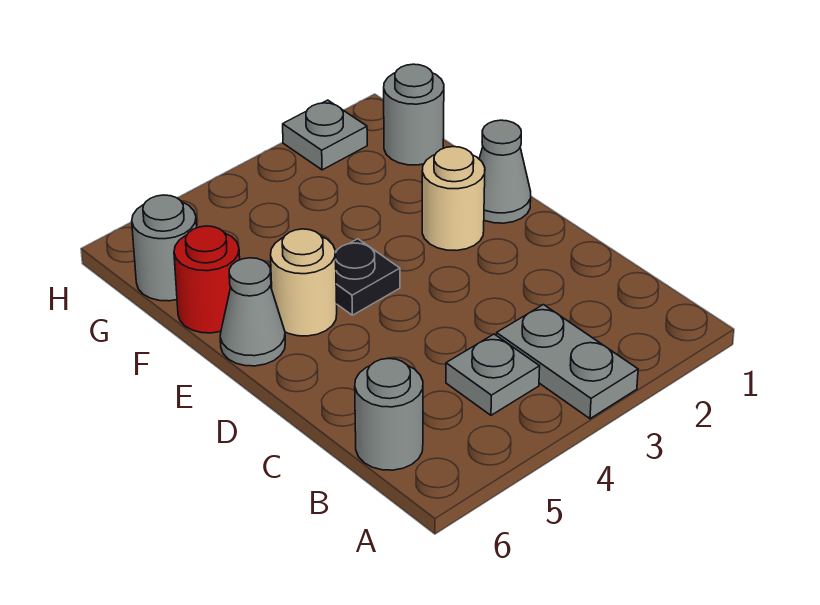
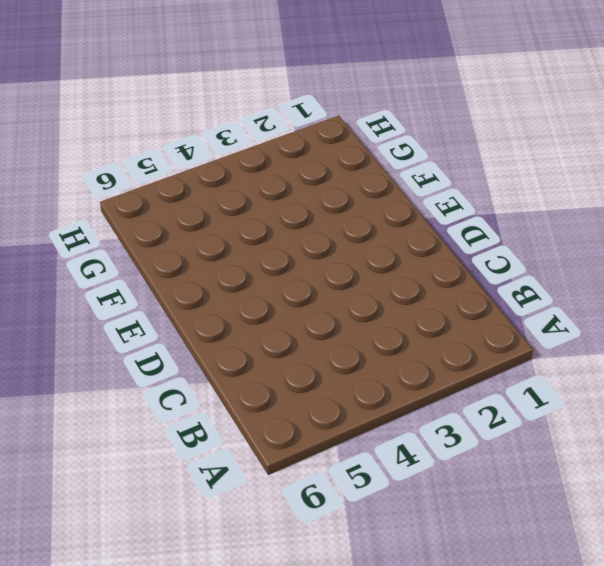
none -> grey plate A3:B3 level 1
none -> grey plate B4 level 1
none -> grey round brick B6 level 1

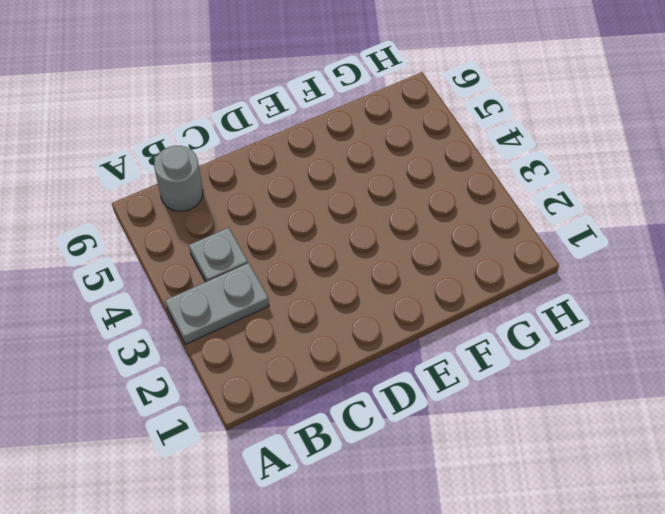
none -> grey cone E1 level 1
none -> tan round brick E2 level 1
none -> black plate E4 level 1

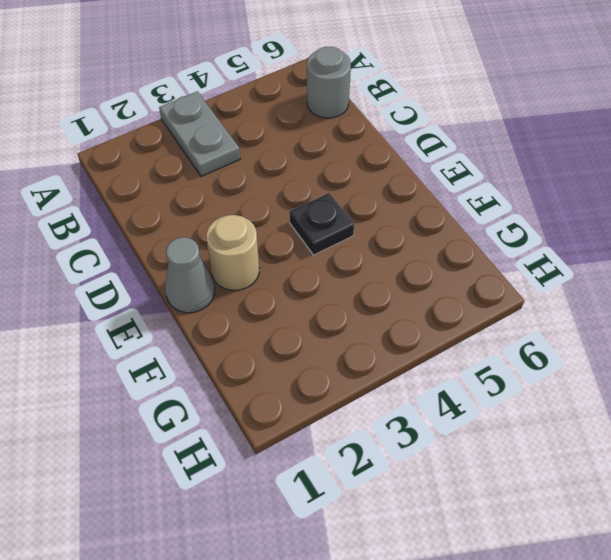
none -> grey plate B4 level 1
none -> tan round brick E5 level 1
none -> grey cone E6 level 1

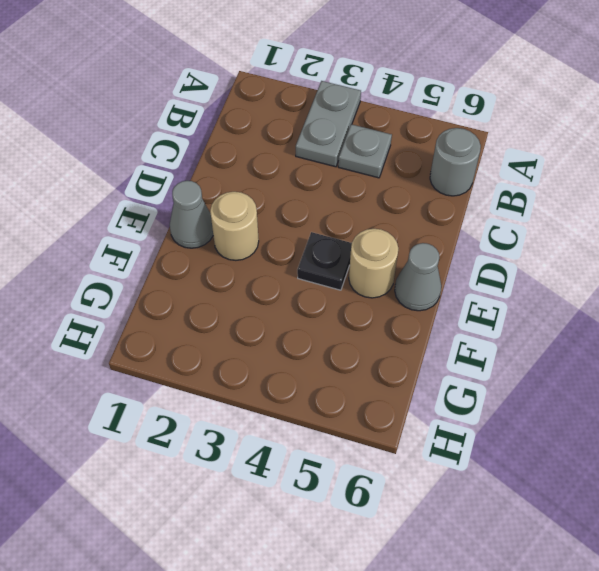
none -> red round brick F6 level 1
none -> grey round brick G1 level 1
none -> grey round brick G6 level 1

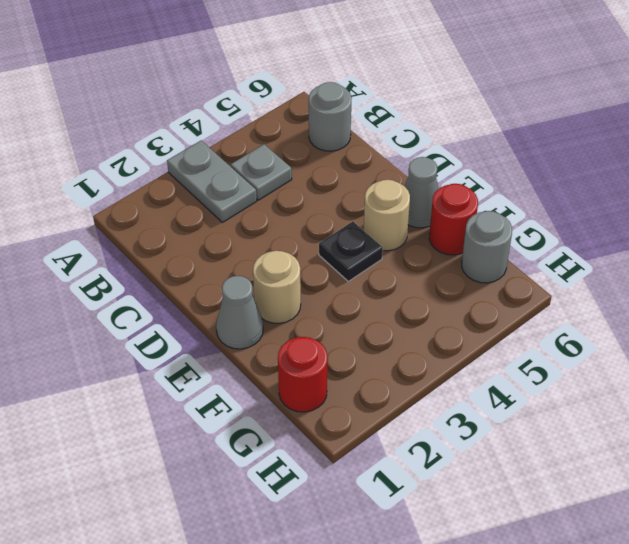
red round brick G1 level 1 -> grey round brick G1 level 1
none -> grey plate H2 level 1

